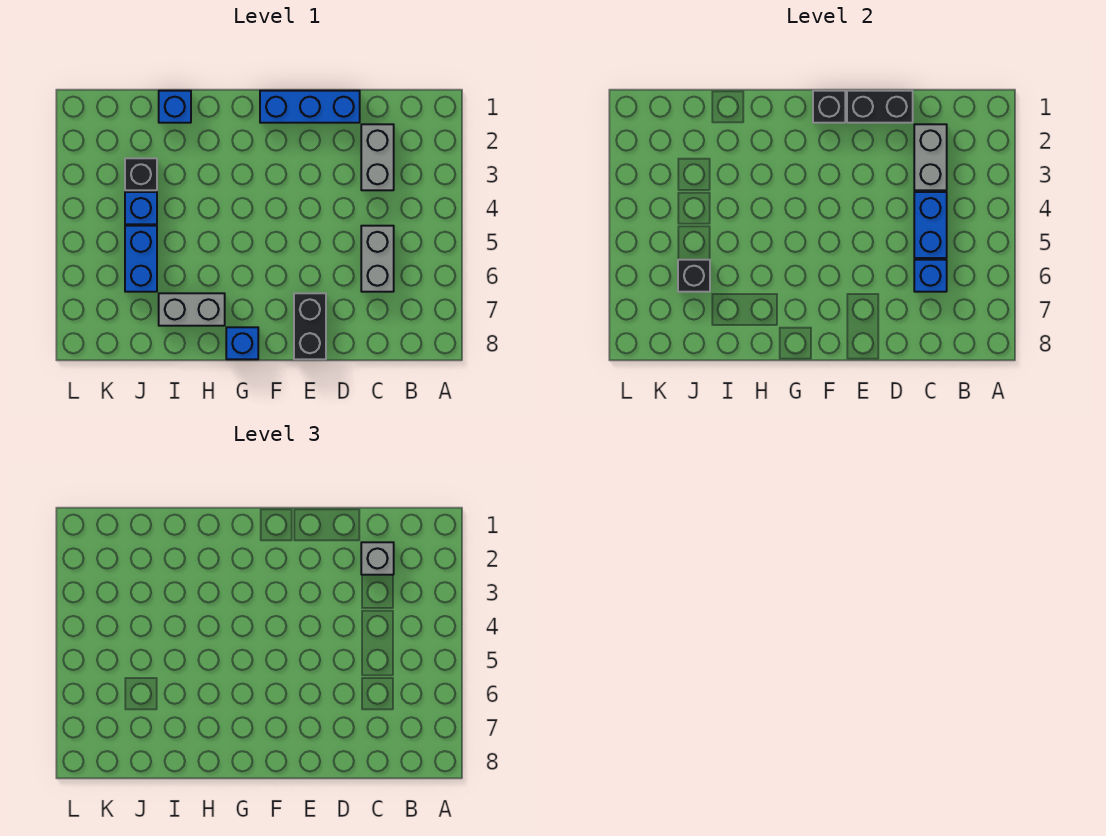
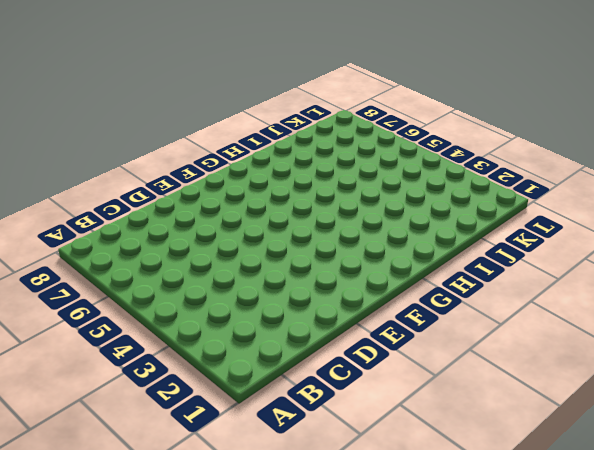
none -> grey brick C2:C3 level 1
none -> grey brick C5:C6 level 1
none -> blue brick D1:F1 level 1

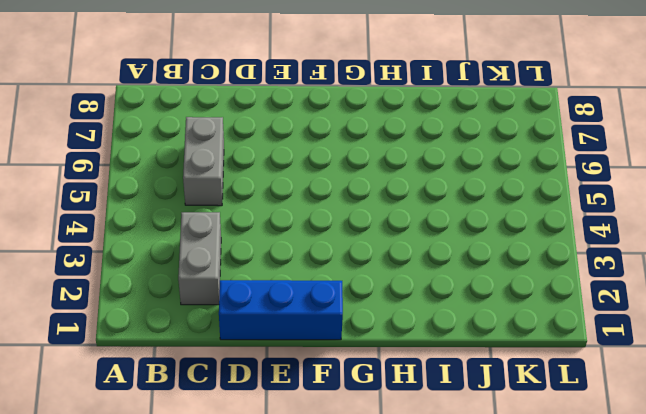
none -> black brick E7:E8 level 1
none -> blue brick G8 level 1
none -> grey brick H7:I7 level 1

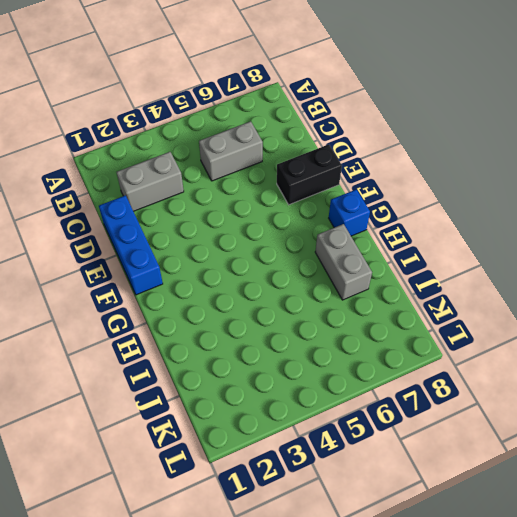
none -> blue brick I1 level 1
none -> black brick J3 level 1
none -> blue brick J4 level 1

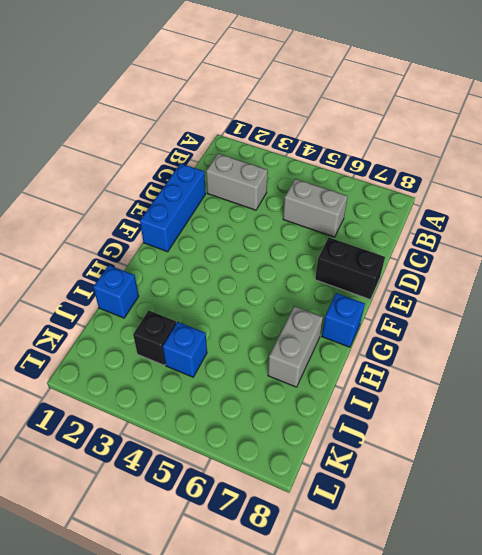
none -> blue brick J5:J6 level 1
none -> grey brick C2:C3 level 2
none -> blue brick C4:C5 level 2

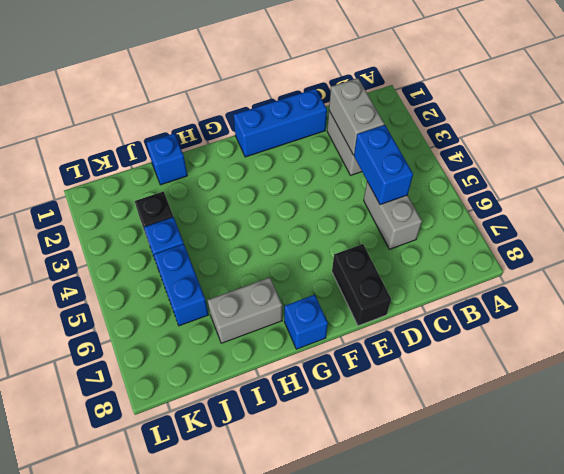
none -> blue brick C6 level 2
none -> black brick D1:E1 level 2
none -> black brick F1 level 2

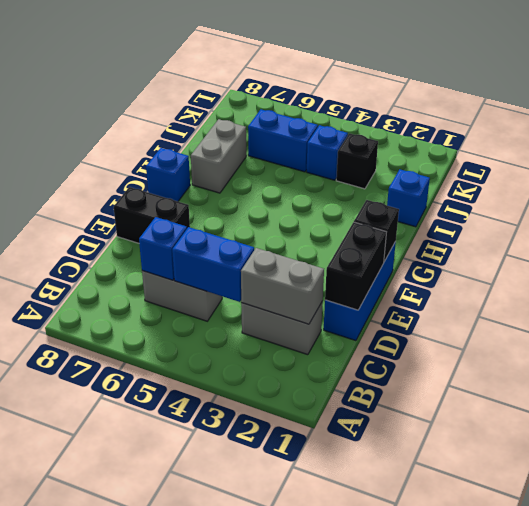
none -> black brick J6 level 2
none -> grey brick C2 level 3

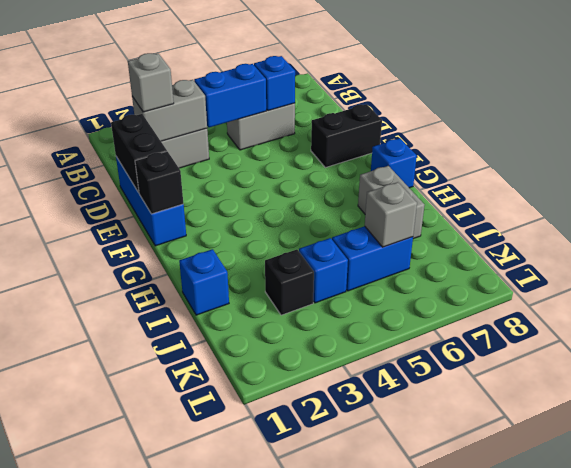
grey brick J6 level 2 -> black brick J6 level 2

